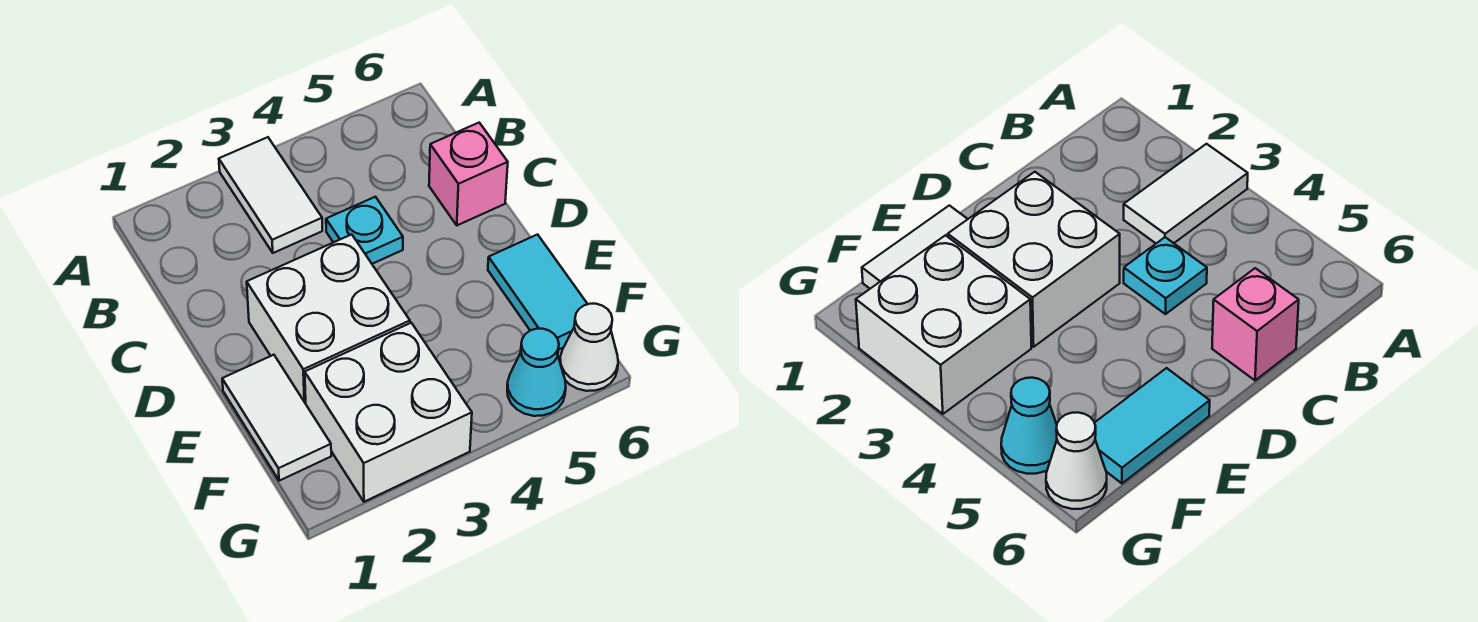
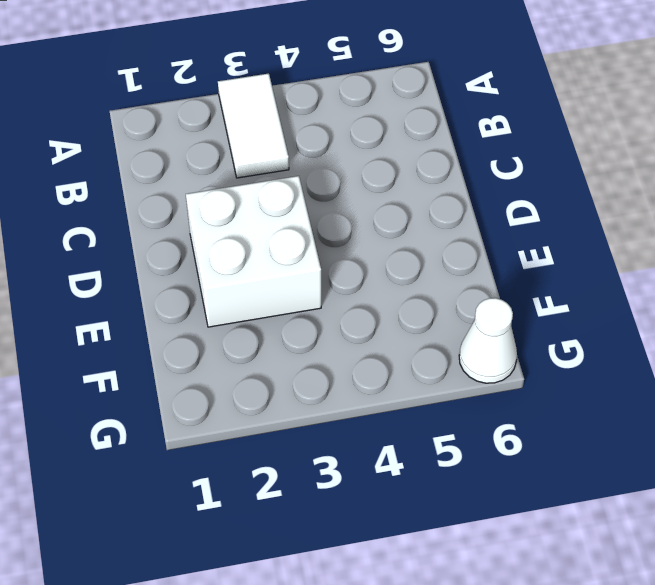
none -> cyan plate C4 level 1
none -> pink brick C6 level 1

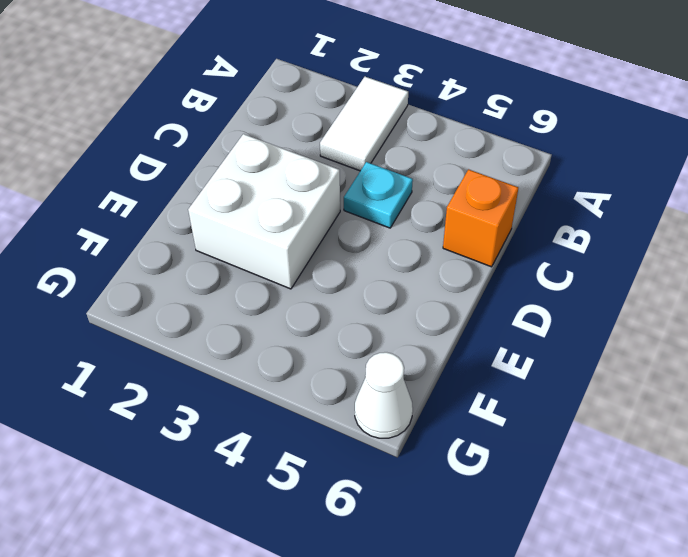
orange brick C6 level 1 -> pink brick C6 level 1
none -> white tile E1:F1 level 1
none -> cyan tile E6:F6 level 1

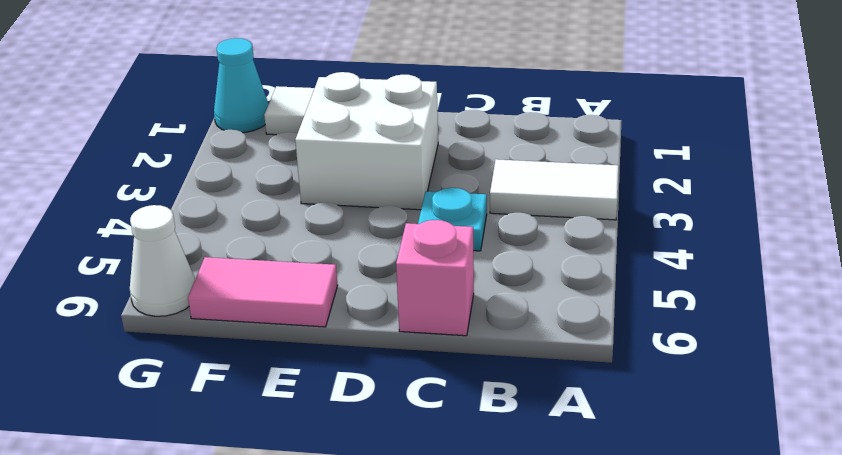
pink tile E6:F6 level 1 -> cyan tile E6:F6 level 1
cyan cone G1 level 1 -> cyan cone G5 level 1
none -> white brick F2:G3 level 1

